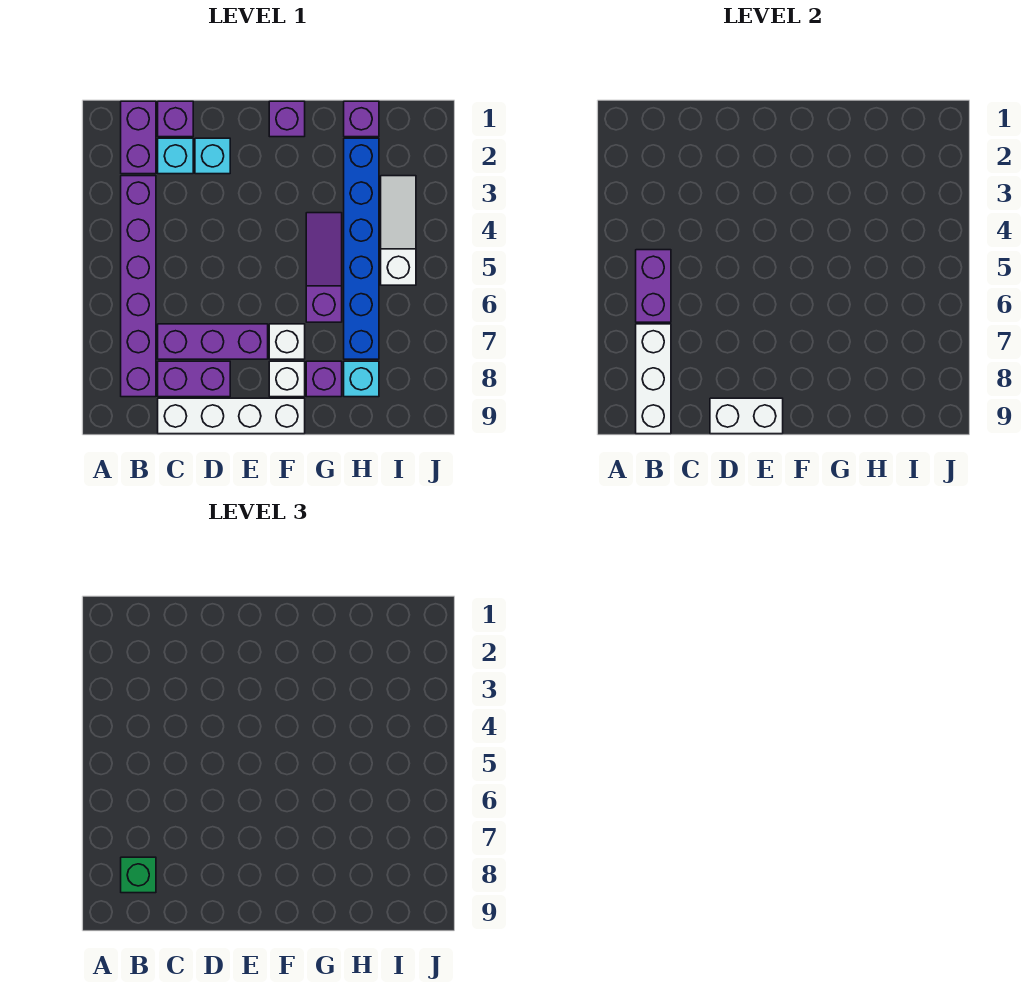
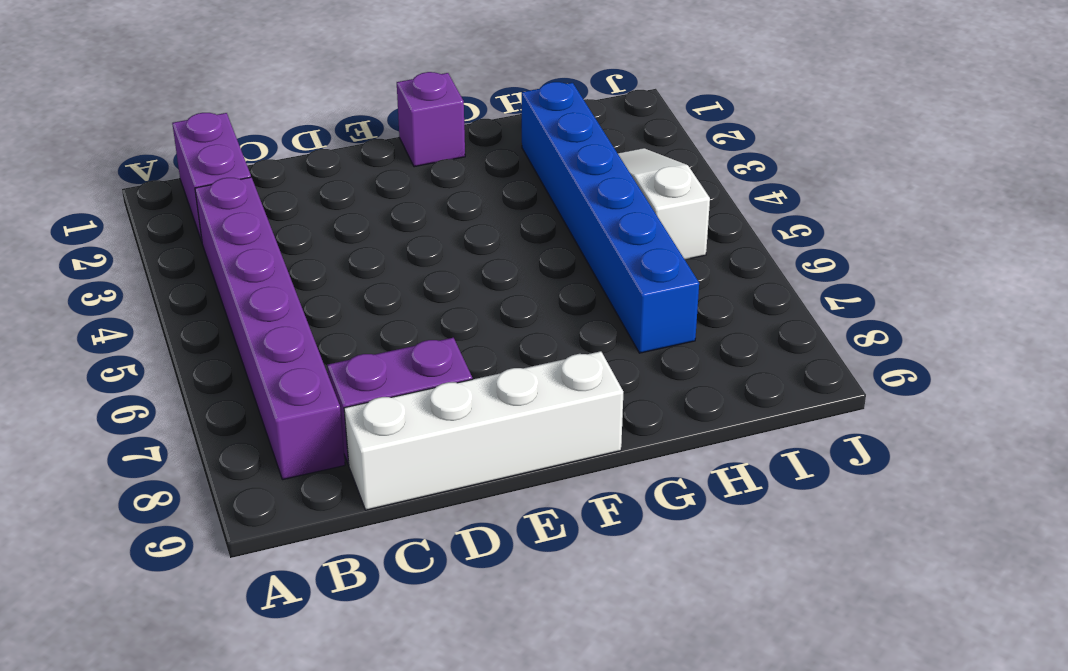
none -> purple brick C1 level 1
none -> cyan brick C2 level 1
none -> purple brick C7:E7 level 1

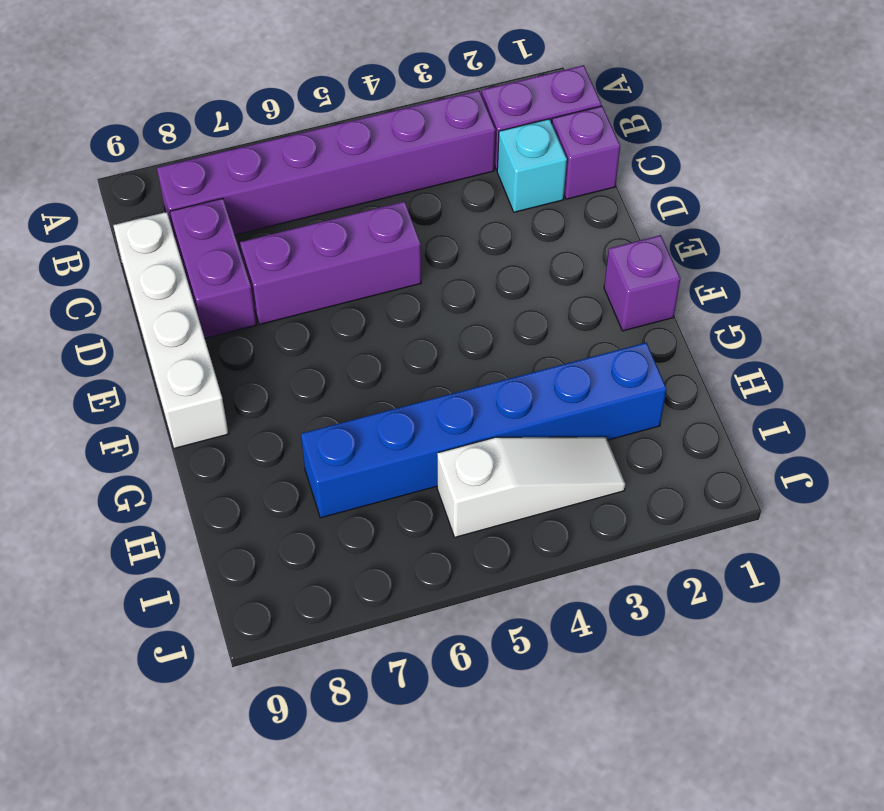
purple brick D5:D7 level 1 -> purple brick C7:E7 level 1
none -> cyan brick D2 level 1
none -> white brick F7 level 1
none -> white brick F8 level 1

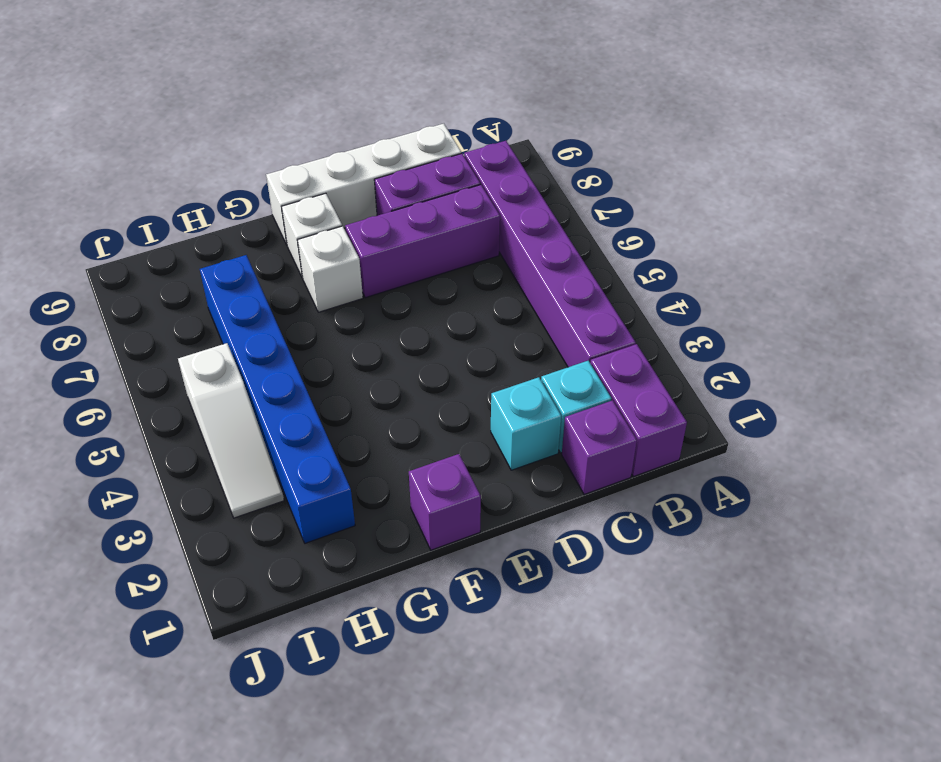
none -> purple slope G4:G6 level 1 top 6
none -> purple brick G8 level 1
none -> purple brick H1 level 1

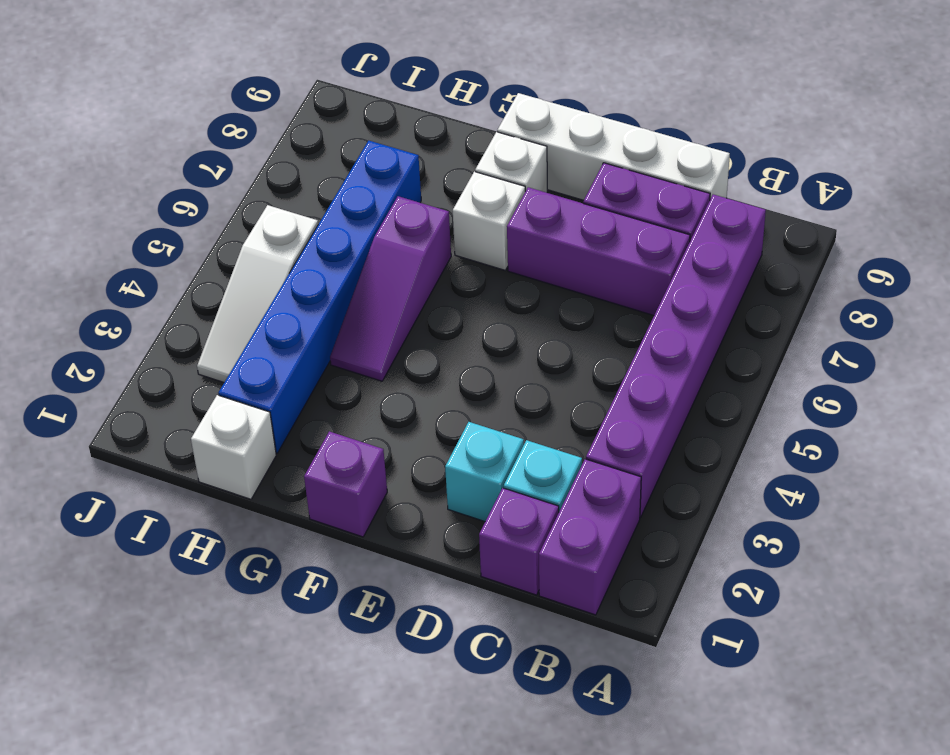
white brick H1 level 1 -> purple brick H1 level 1
none -> purple brick G8 level 1
none -> cyan brick H8 level 1
none -> purple brick B5:B6 level 2

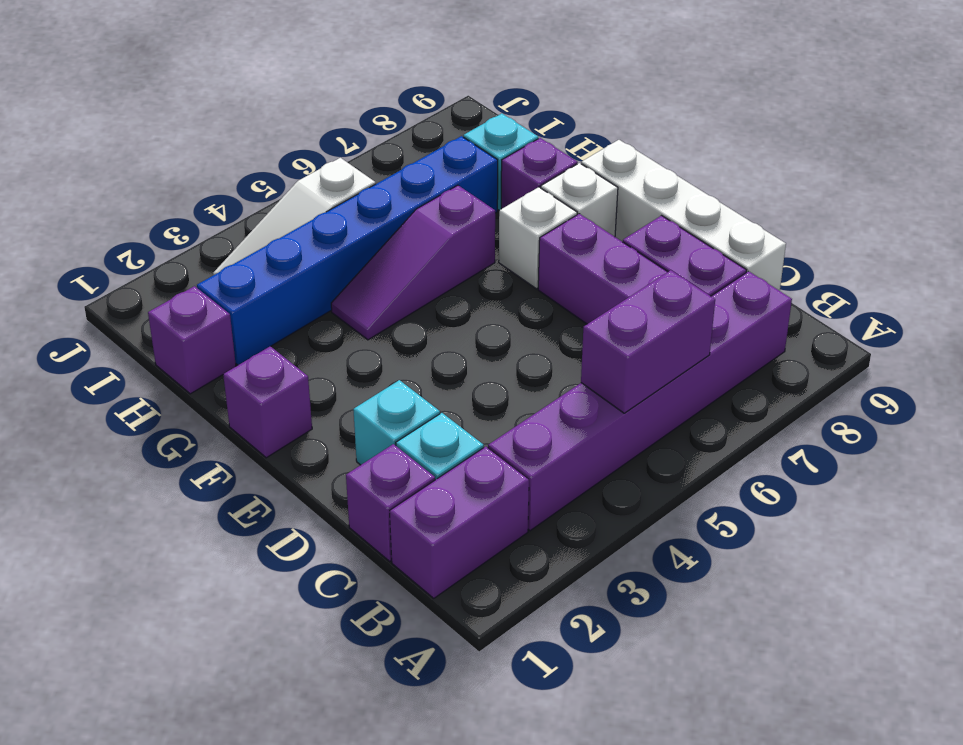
none -> white brick B7:B9 level 2
none -> white brick D9:E9 level 2
none -> green brick B8 level 3

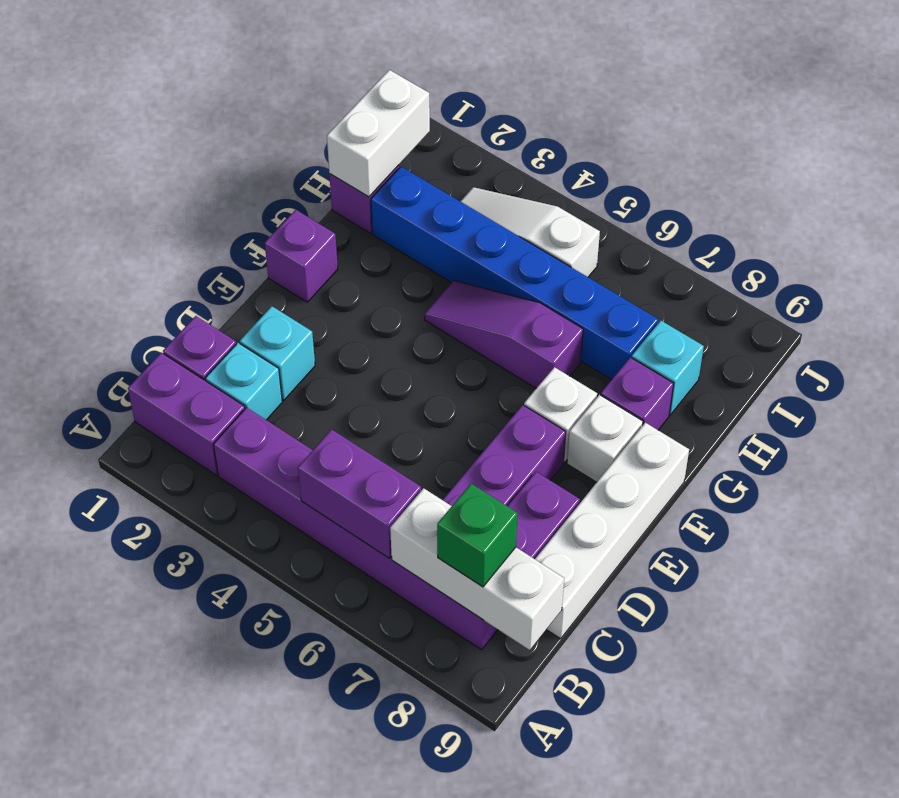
white brick H1:I1 level 2 -> white brick D9:E9 level 2

